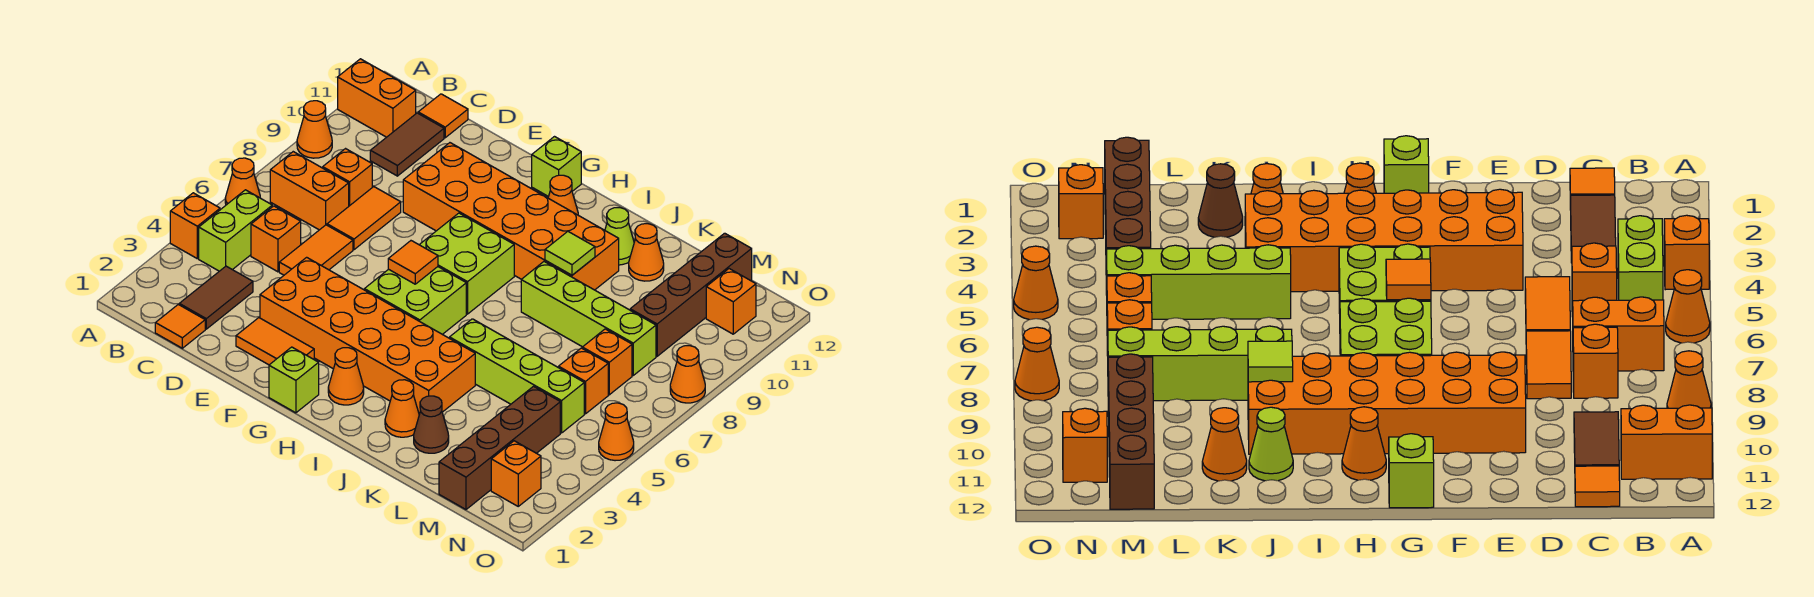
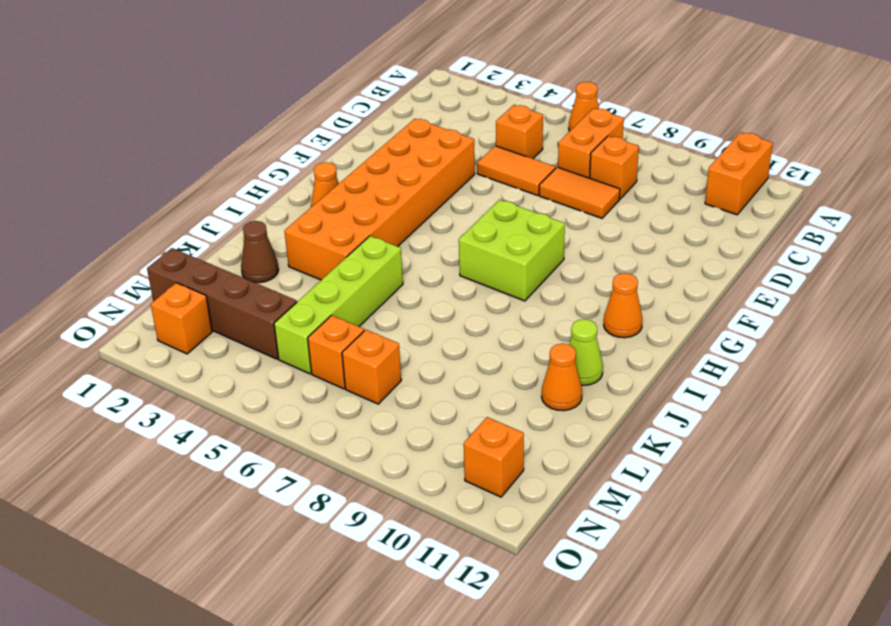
none -> orange brick A4 level 1
none -> orange cone A9 level 1
none -> lime brick B4:B5 level 1
none -> orange tile C1 level 1

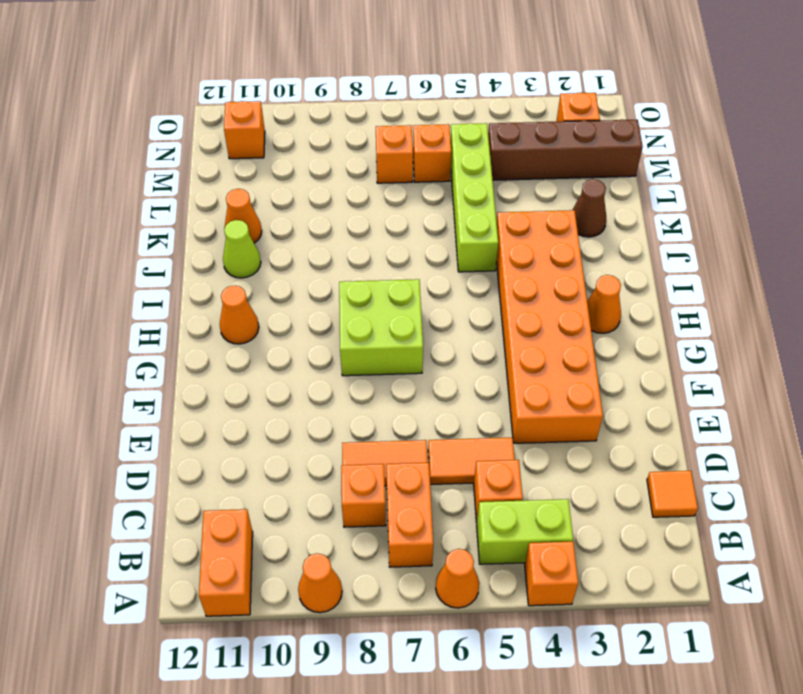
none -> brown tile C2:C3 level 1
none -> brown tile C10:C11 level 1
none -> orange tile C12 level 1
none -> orange tile E2:F2 level 1

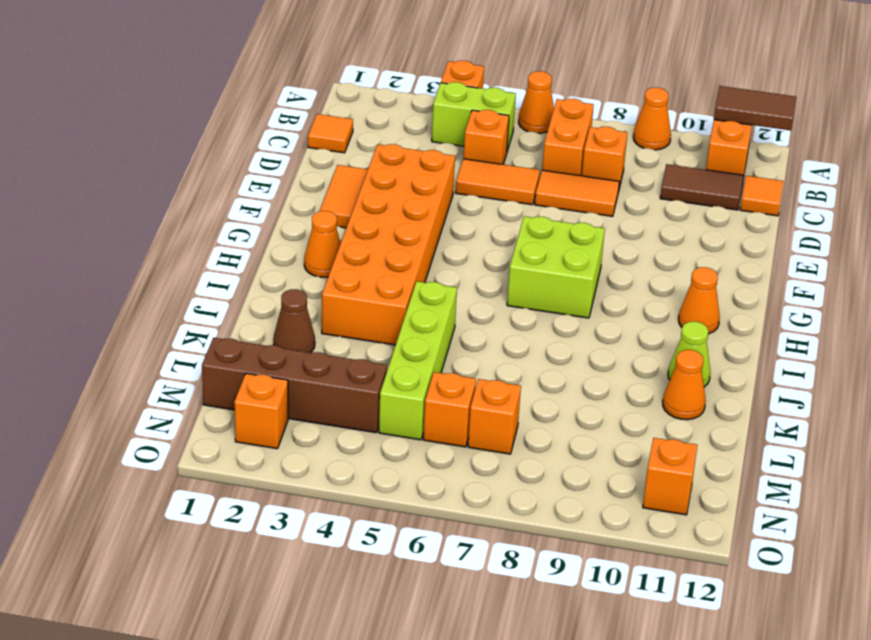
brown tile A11:A12 level 2 -> brown tile C2:C3 level 1
none -> orange brick E9:J10 level 1
none -> lime brick G1 level 1
none -> lime brick G5:H6 level 1
none -> lime brick G12 level 1

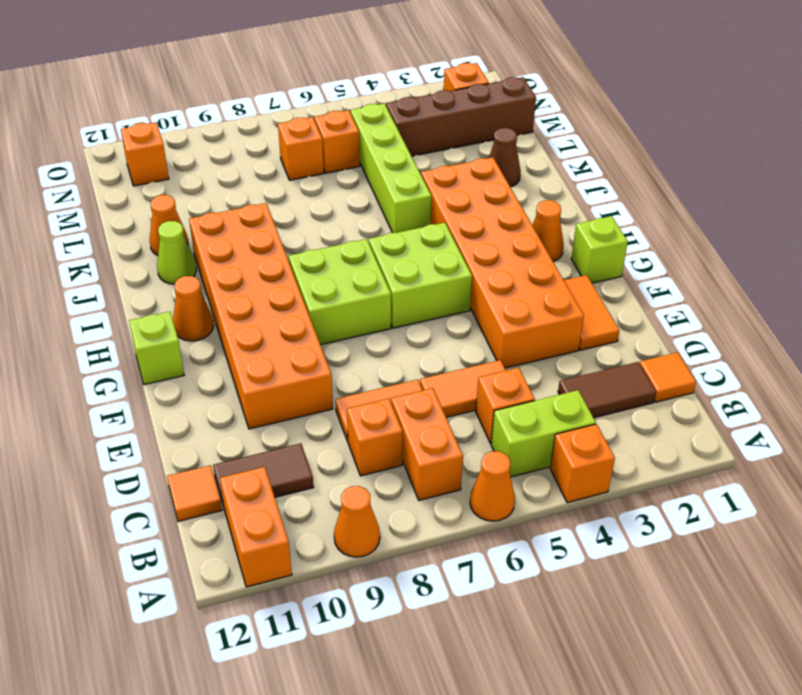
none -> orange cone J2 level 1
none -> lime brick J8:M8 level 1
none -> brown brick M9:M12 level 1
none -> orange cone O5 level 1

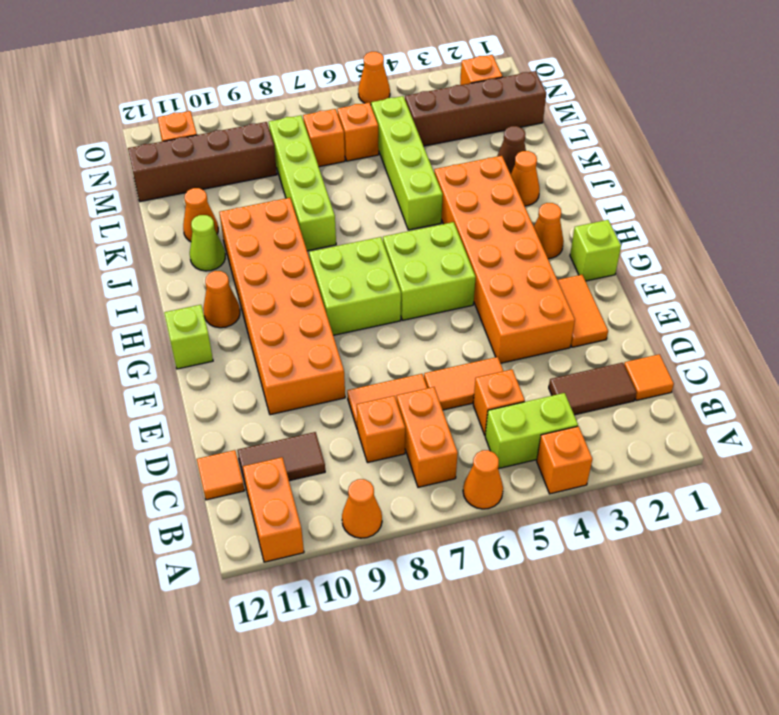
none -> orange cone O8 level 1
none -> orange tile G6 level 2
none -> lime tile J9 level 2

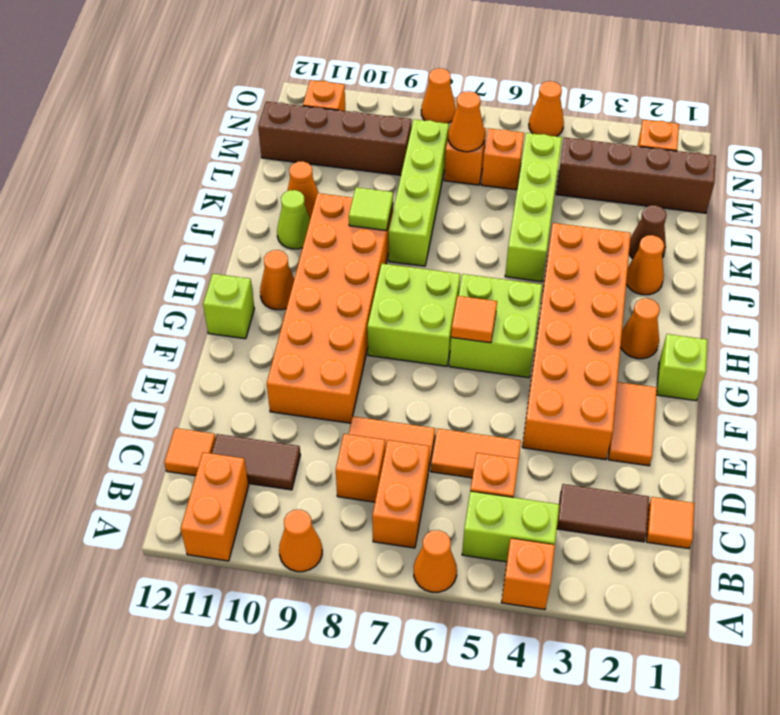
orange cone M7 level 2 -> none

